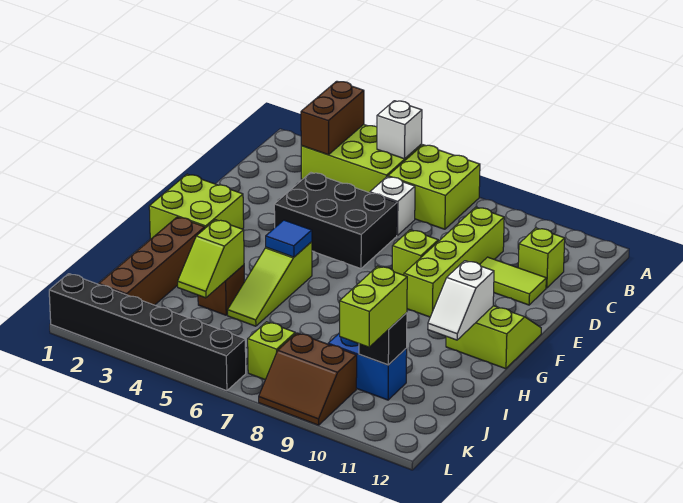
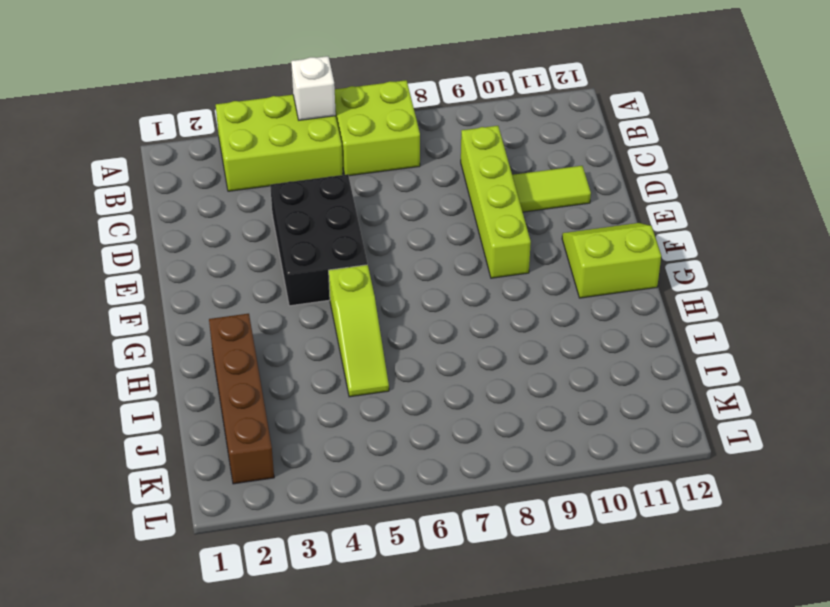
black brick D4:F5 level 1 -> black brick D4:E6 level 1
none -> white brick C6 level 1
none -> lime brick C11 level 1
none -> lime brick E8 level 1

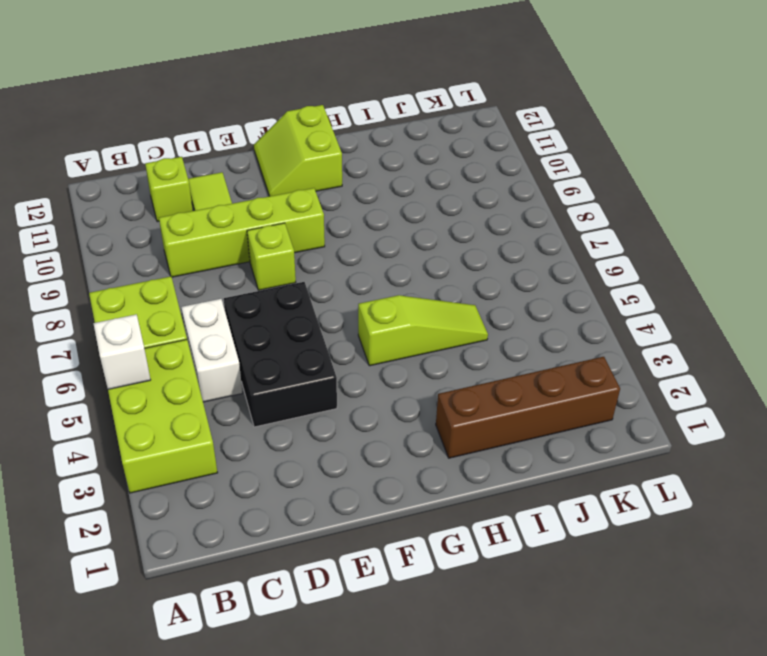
white brick C5:C6 level 1 -> white brick C6 level 1
none -> lime brick F1:G2 level 1
none -> brown brick I4 level 1
none -> blue brick J9:J10 level 1

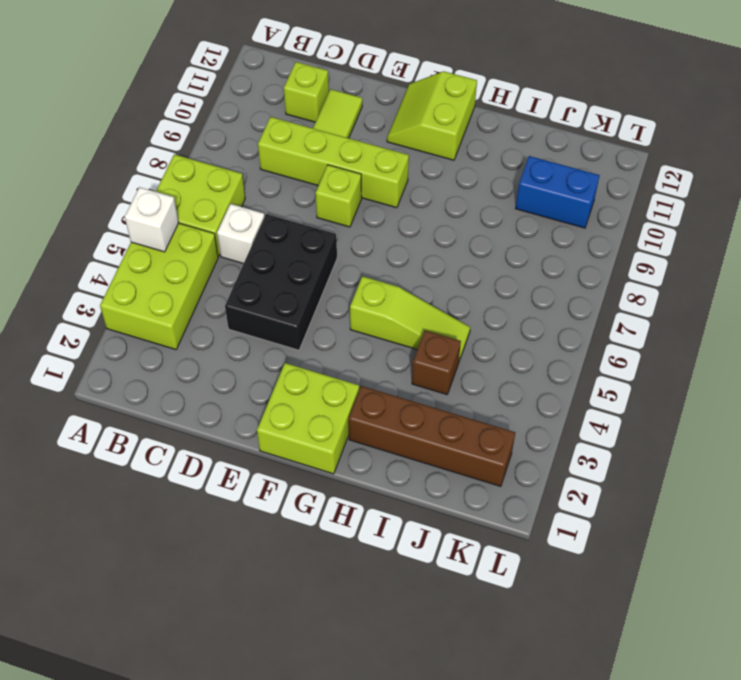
blue brick J10:K10 level 1 -> blue brick J9:J10 level 1
none -> lime brick K7 level 1
none -> brown slope K8:L9 level 1 top K
none -> black brick L1:L6 level 1

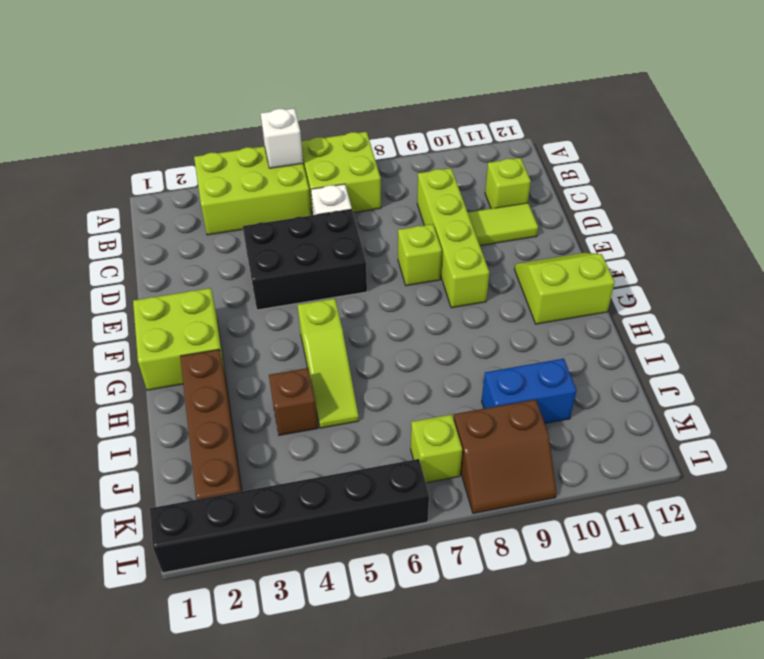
none -> brown brick A3:B3 level 2
none -> blue tile G5 level 2
none -> white slope G11:H11 level 2 top G

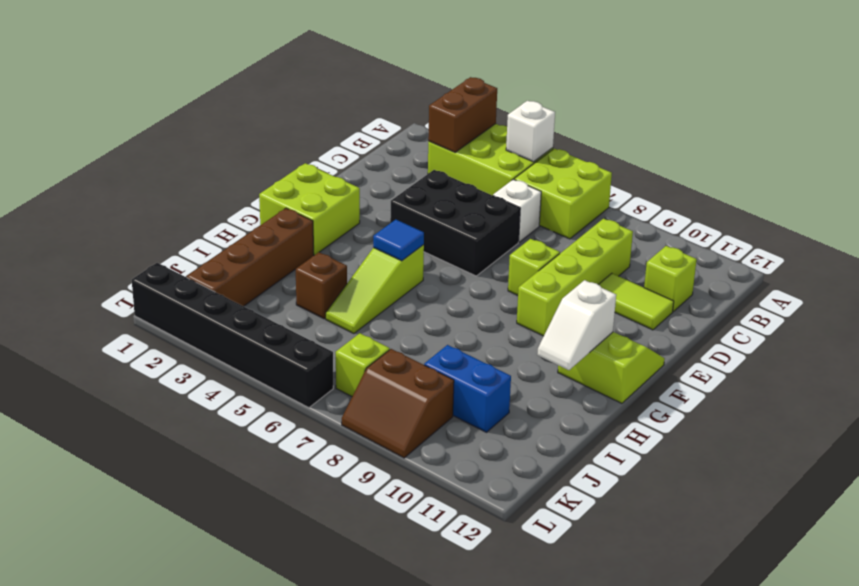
none -> lime slope I4:J4 level 2 top I
none -> black brick J10 level 2
none -> lime brick J10:K10 level 3

